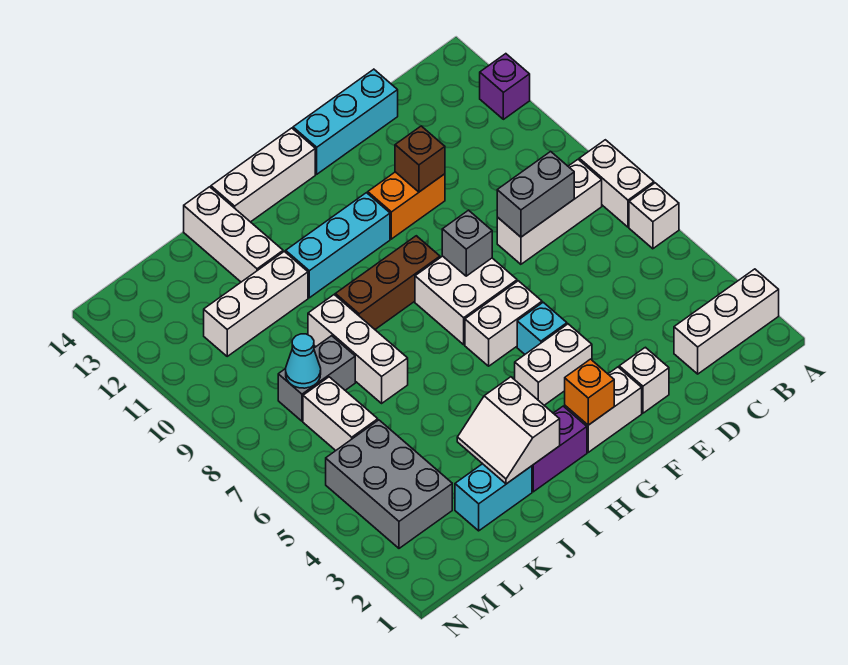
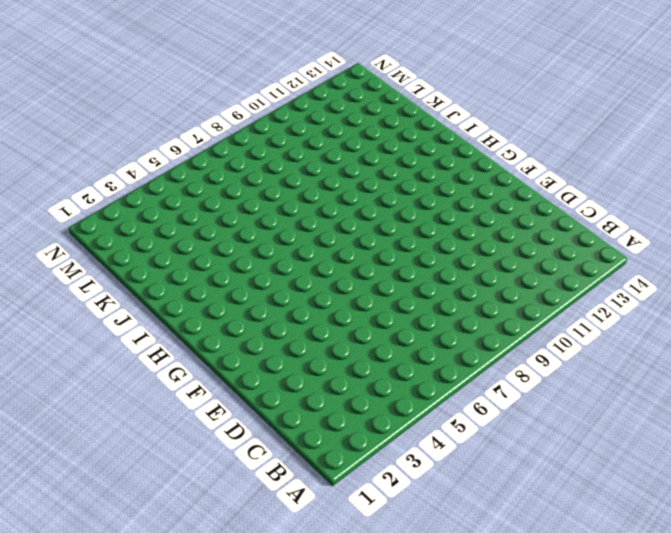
none -> white brick A2:C2 level 1
none -> white brick A6 level 1
none -> white brick A7:A8 level 1
none -> purple brick A12 level 1

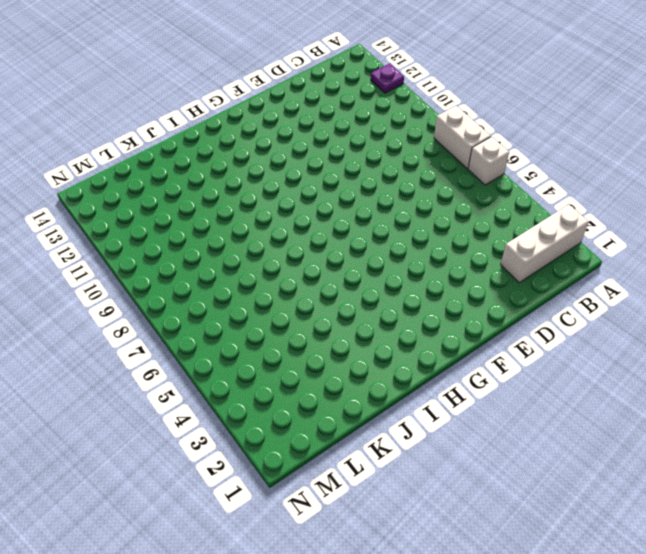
purple plate A12 level 1 -> purple brick A12 level 1
none -> white brick B8:D8 level 1
none -> cyan brick D14:F14 level 1
none -> white brick E2 level 1
none -> orange brick E11:F11 level 1

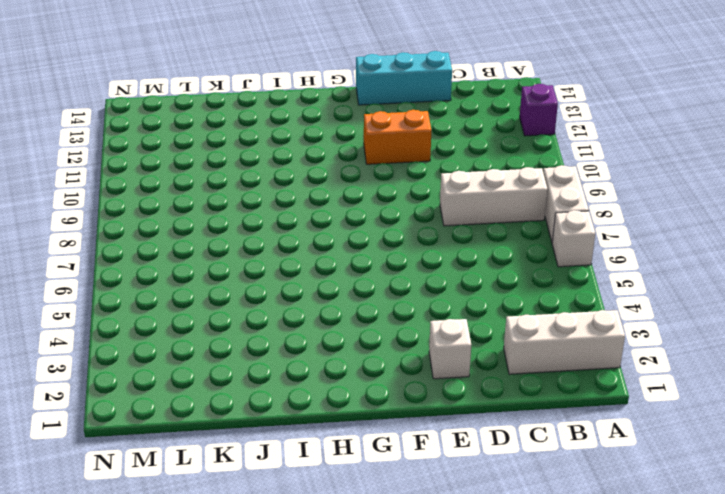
none -> white brick F2:G2 level 1
none -> white brick F4:G4 level 1
none -> cyan brick F5 level 1
none -> white brick F6:G6 level 1

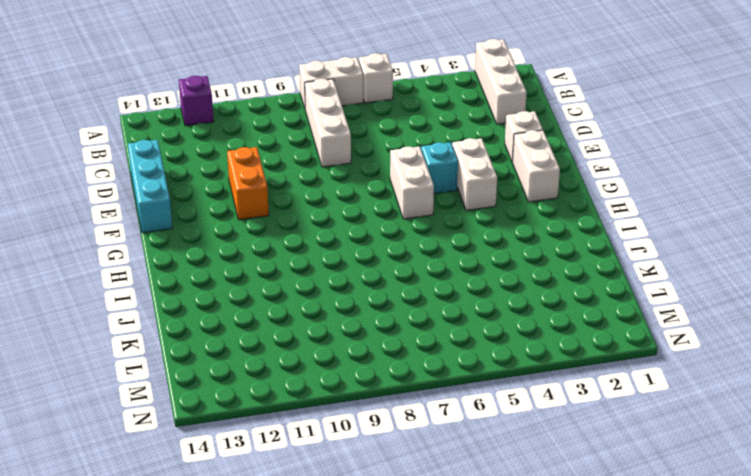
none -> white brick F7:G8 level 1
none -> brown brick G9:I9 level 1
none -> cyan brick G11:I11 level 1
none -> white brick G14:I14 level 1

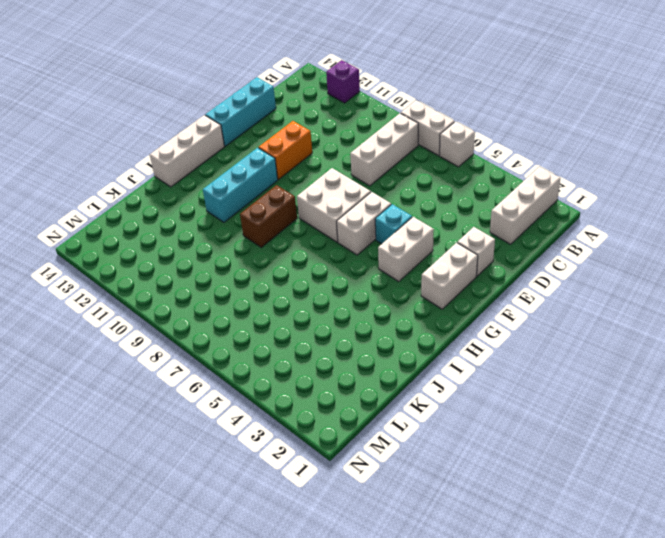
brown brick H9:I9 level 1 -> brown brick G9:I9 level 1
none -> purple brick H2:I2 level 1
none -> cyan brick J2:K2 level 1
none -> white brick J7:J9 level 1
none -> white brick J11:L11 level 1

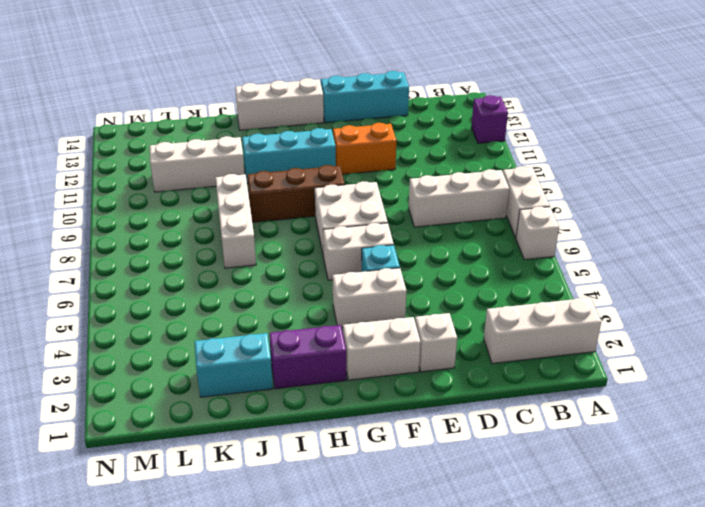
none -> white brick J12:J14 level 1
none -> grey brick K8:L8 level 1
none -> grey brick L3:M5 level 1
none -> white brick L6:L7 level 1

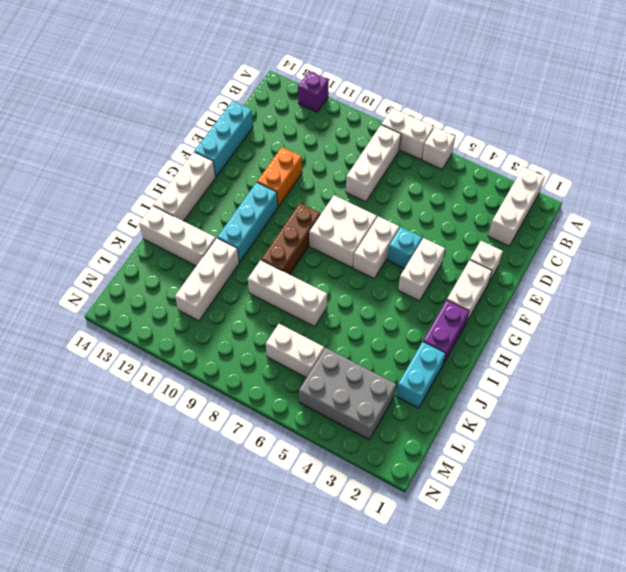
none -> grey brick K8:L8 level 1
none -> grey brick C8:D8 level 2
none -> brown brick E11 level 2
none -> grey brick F8 level 2

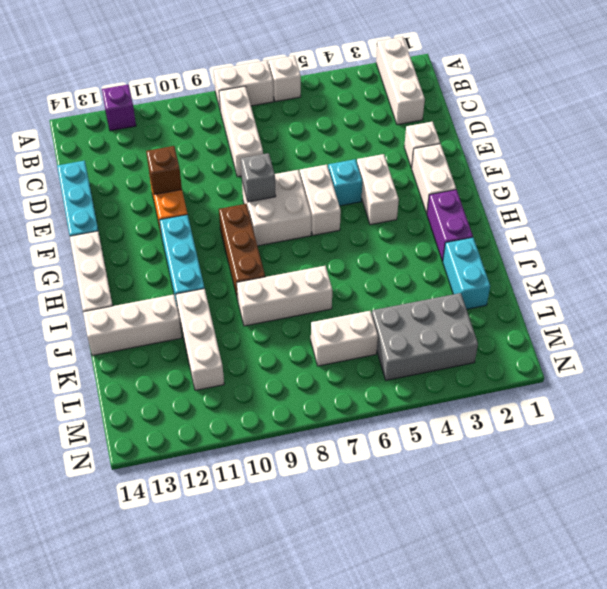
none -> grey brick K8:L8 level 1
none -> grey brick C8:D8 level 2
none -> orange brick G2 level 2
none -> white slope I2:J3 level 2 top I

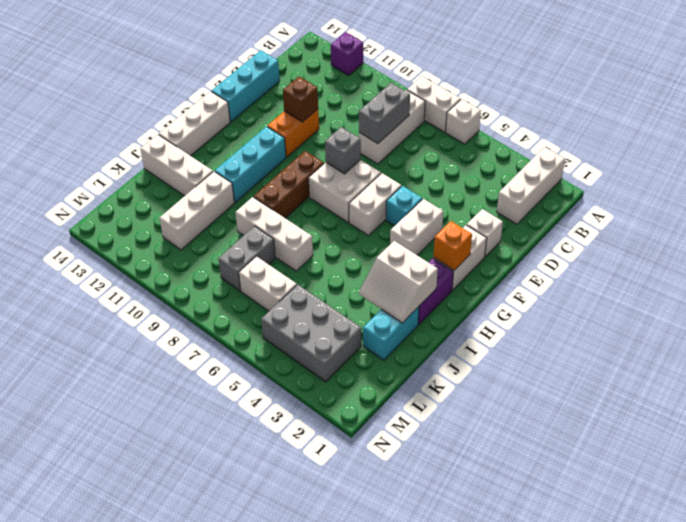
none -> cyan cone L8 level 2

